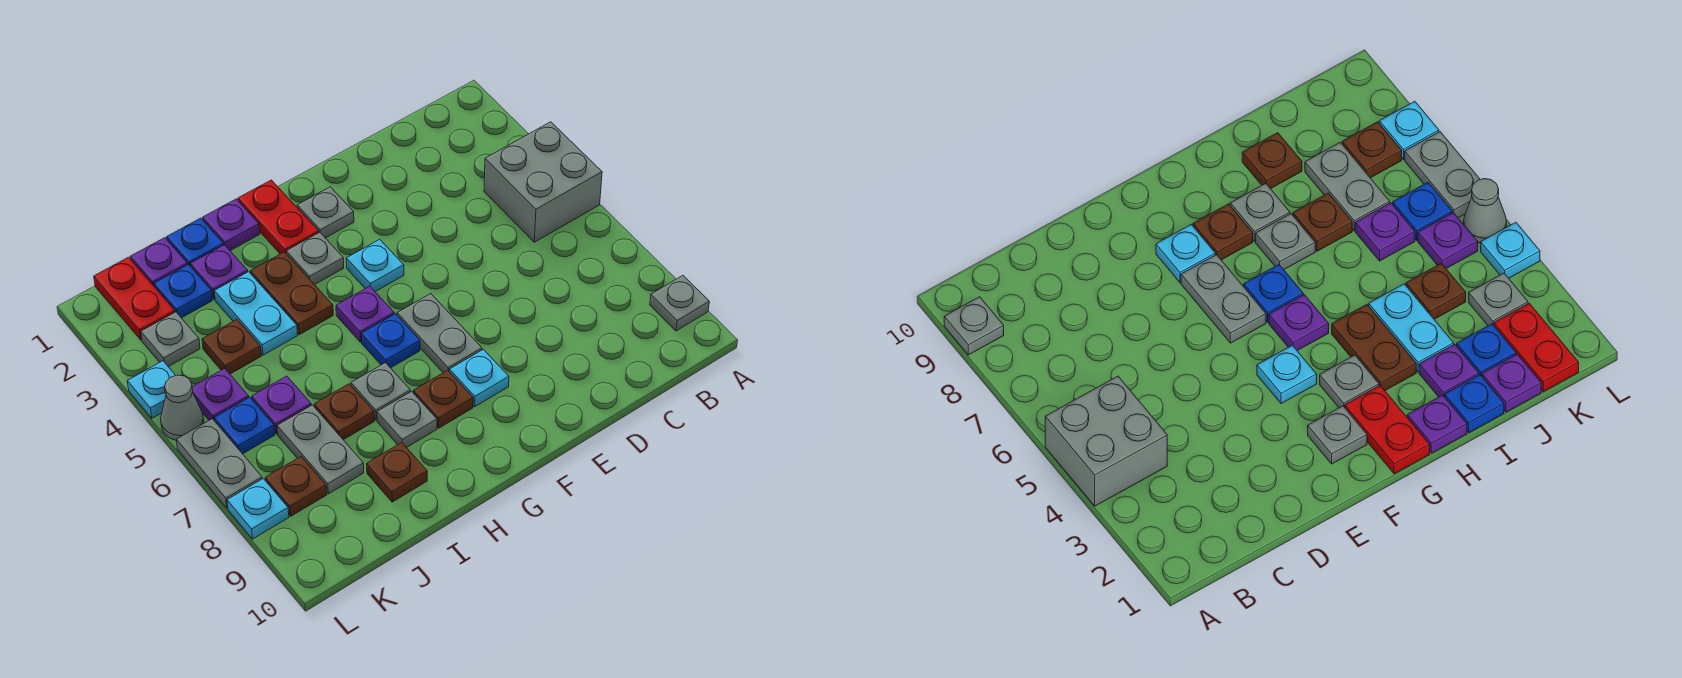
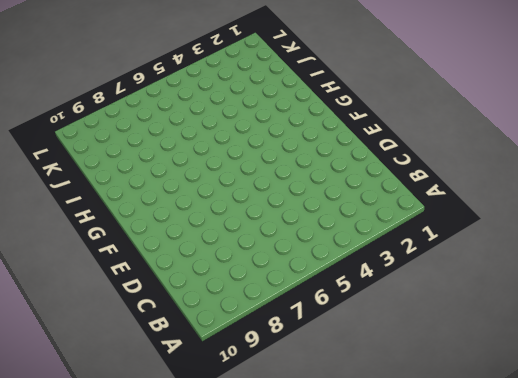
none -> grey brick A4:B5 level 1
none -> grey plate A9 level 1
none -> grey plate F2 level 1
none -> cyan plate F4 level 1

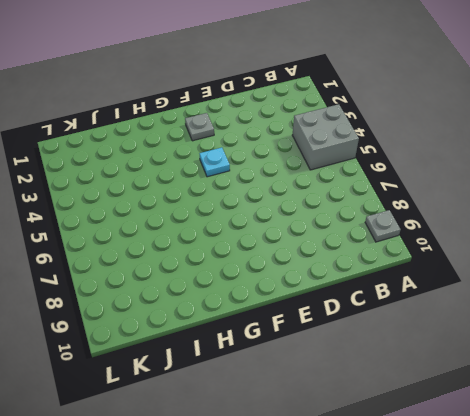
none -> grey plate F6:F7 level 1
none -> cyan plate F8 level 1
none -> red plate G1:G2 level 1
none -> grey plate G3 level 1

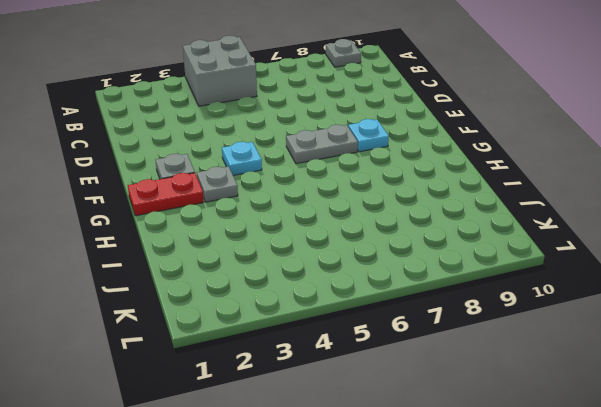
none -> purple plate G5 level 1
none -> blue plate G6 level 1
none -> brown plate G8 level 1
none -> purple plate H1 level 1

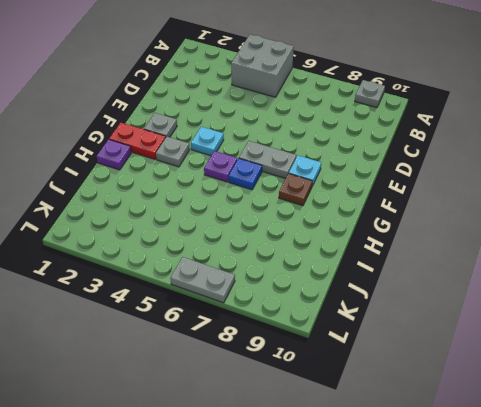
none -> brown plate H3:H4 level 1
none -> grey plate H7 level 1
none -> grey plate H8 level 1
none -> blue plate I1 level 1

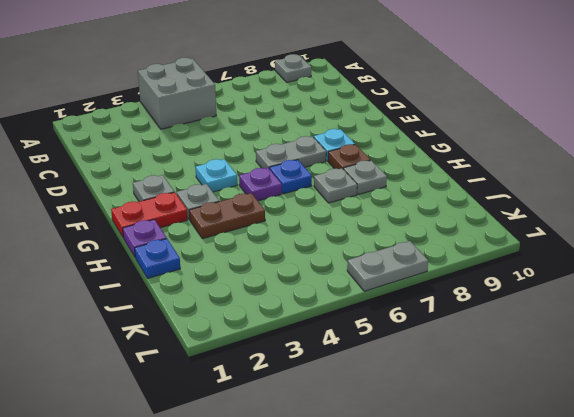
none -> purple plate I2 level 1
none -> cyan plate I3:I4 level 1
none -> brown plate I7 level 1
none -> brown plate I9 level 1

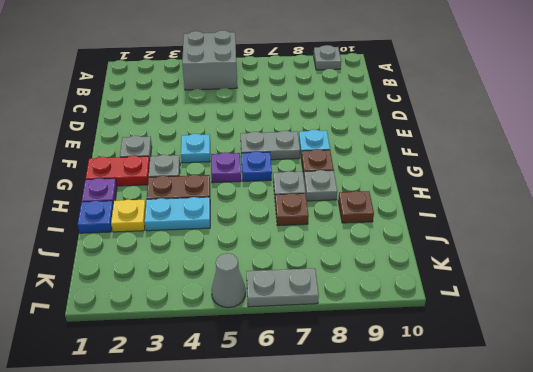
yellow plate I2 level 1 -> purple plate I2 level 1
none -> purple plate J1 level 1
none -> blue plate J2 level 1
none -> brown plate J4 level 1
none -> purple plate J6 level 1

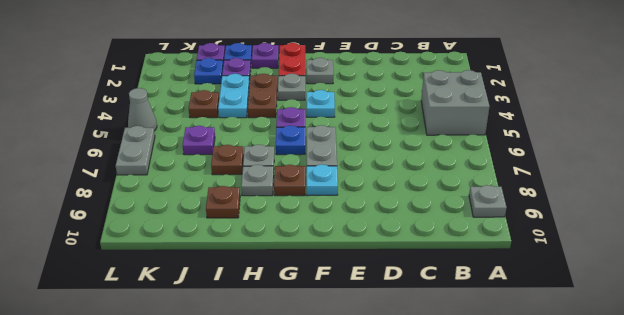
none -> grey plate J7:J8 level 1
none -> red plate K1:K2 level 1
none -> grey plate K3 level 1
none -> purple plate K5 level 1

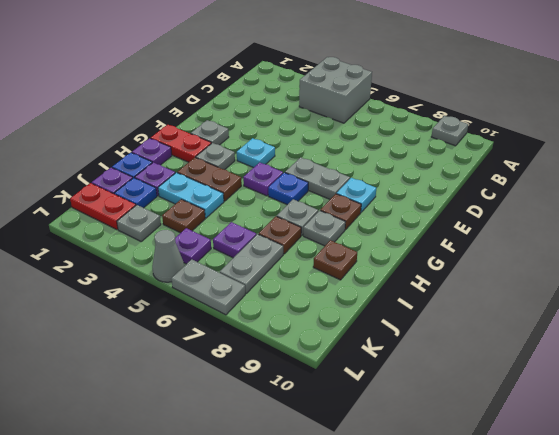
grey plate J7:K7 level 1 -> grey plate J7:J8 level 1
none -> blue plate K6 level 1
none -> brown plate K8 level 1
none -> cyan plate L4 level 1
none -> cyan plate L8 level 1

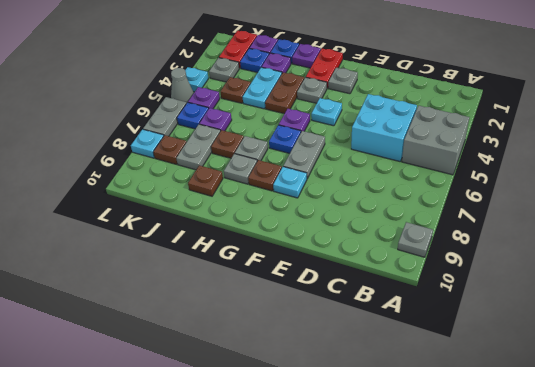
cyan brick C4:D5 level 1 -> none

